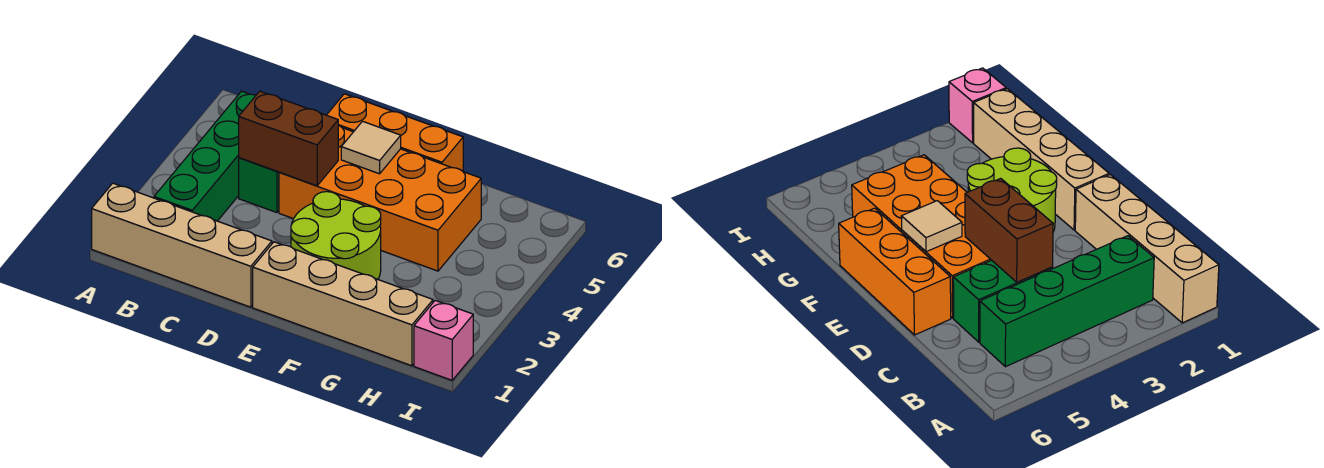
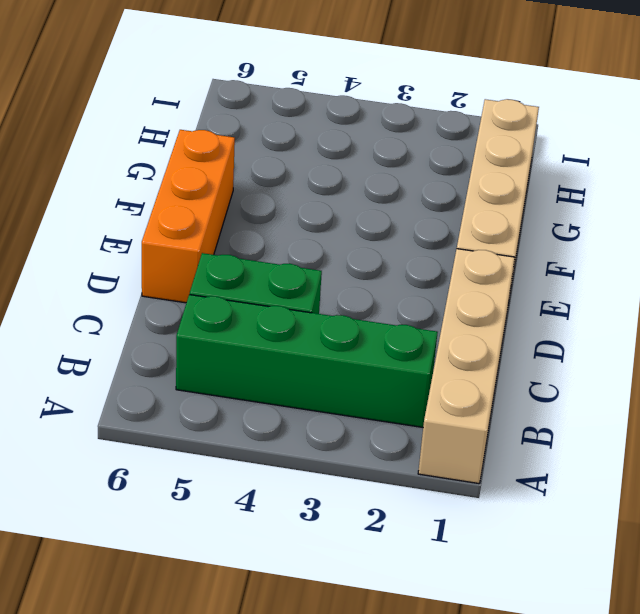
none -> orange brick D4:G5 level 1
none -> lime round brick E2:F3 level 1

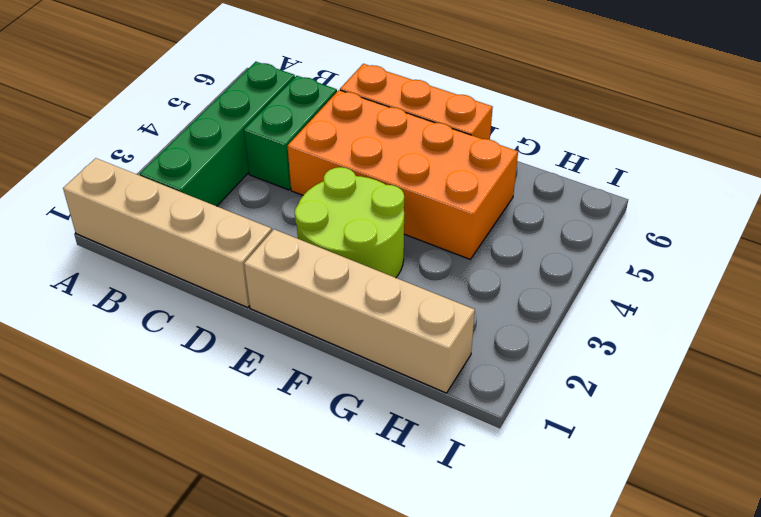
none -> pink brick I1 level 1
none -> brown brick C4:D4 level 2

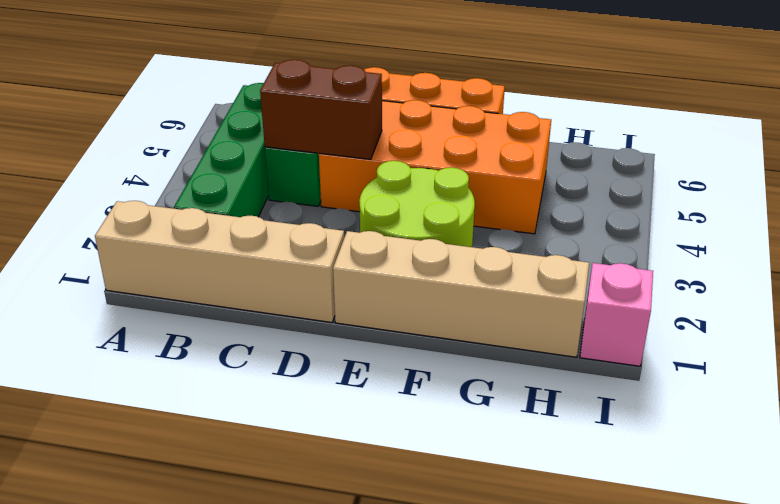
none -> tan tile E5 level 2

